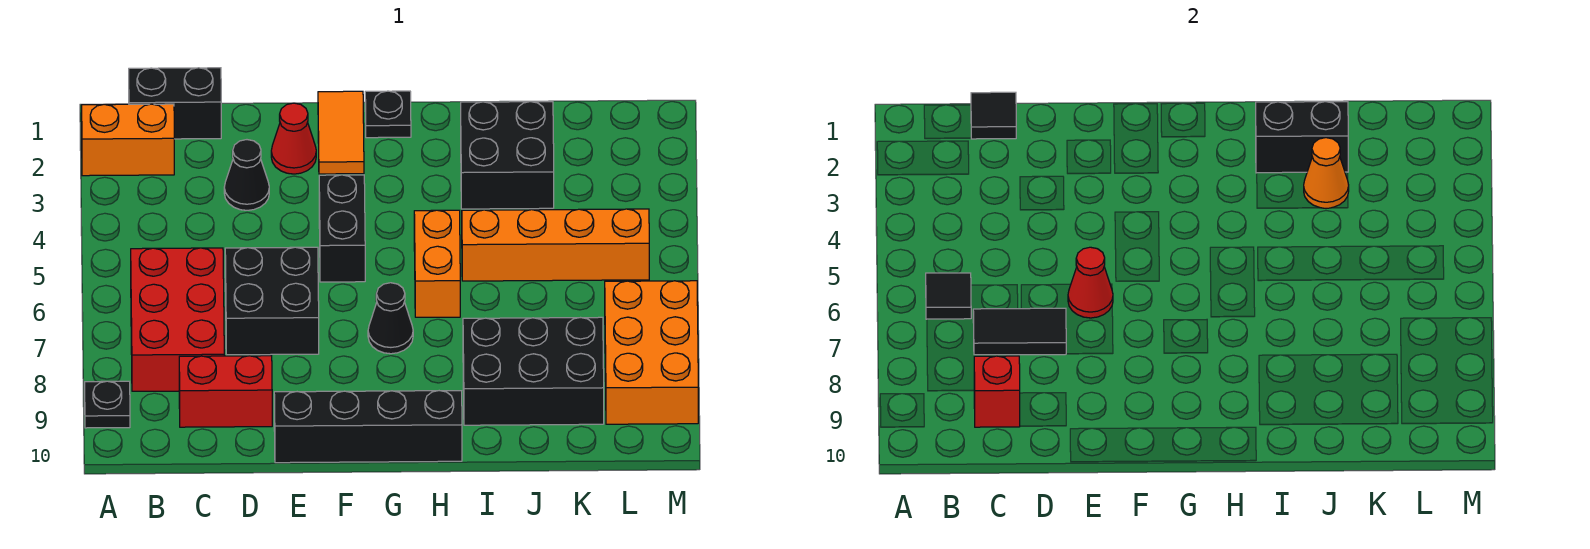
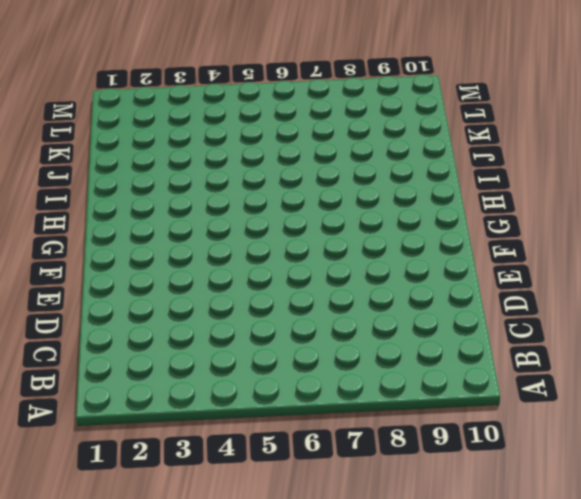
none -> orange brick A2:B2 level 1
none -> black plate A9 level 1
none -> black brick B1:C1 level 1

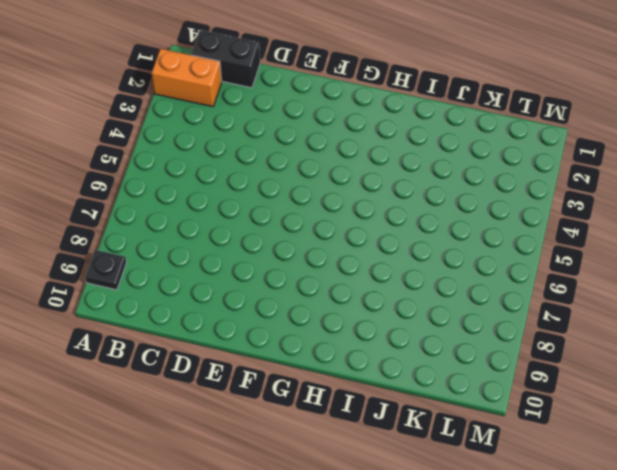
none -> red brick B6:C8 level 1
none -> red brick C9:D9 level 1
none -> black cone D3 level 1

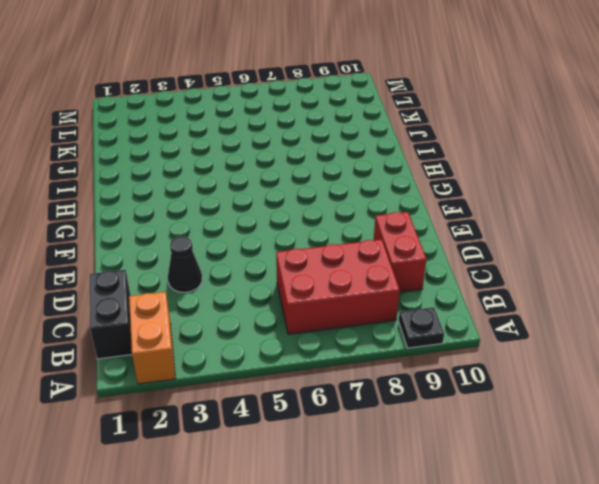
none -> black brick D6:E7 level 1
none -> red cone E2 level 1
none -> black brick E10:H10 level 1

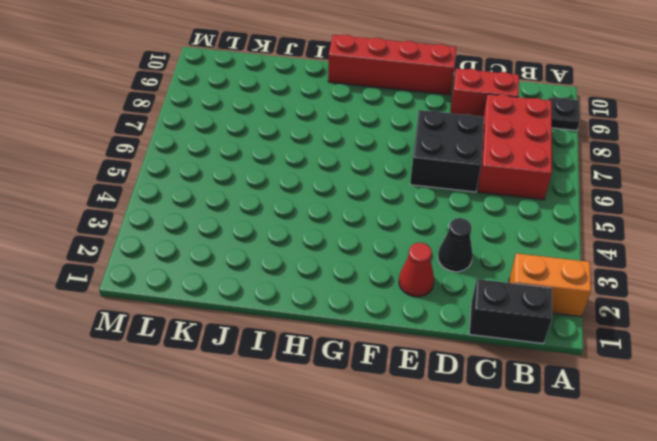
red brick E10:H10 level 1 -> black brick E10:H10 level 1
none -> orange tile F1:F2 level 1
none -> black brick F4:F5 level 1
none -> black plate G1 level 1

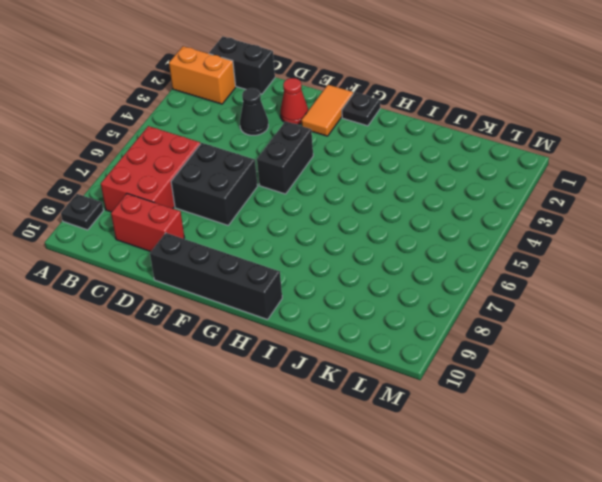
none -> black cone G7 level 1
none -> orange brick H5:H6 level 1
none -> black brick I2:J3 level 1

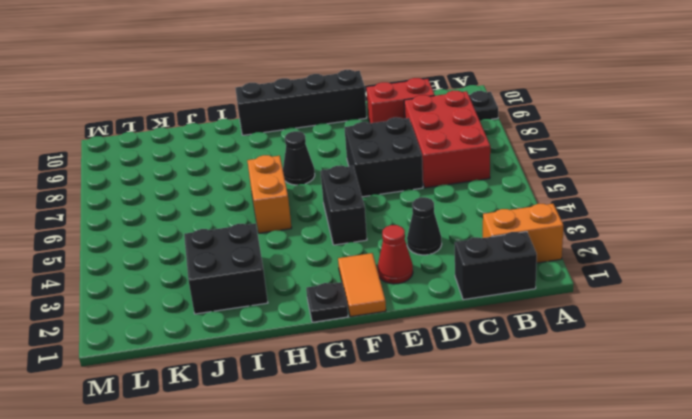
none -> orange brick I5:L5 level 1
none -> black brick I8:K9 level 1
none -> orange brick L7:M9 level 1

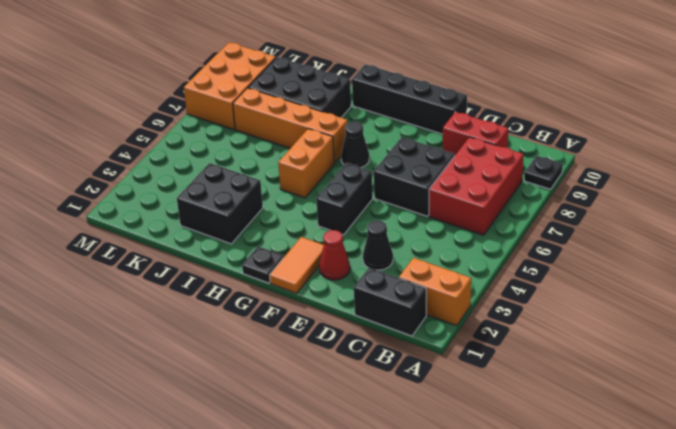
orange brick H7:K7 level 1 -> orange brick I5:L5 level 1
none -> black tile B6 level 2
none -> black tile C1 level 2
none -> black tile C7:D7 level 2

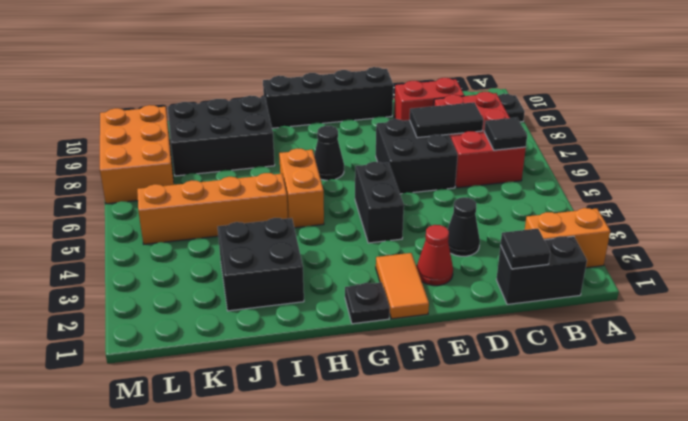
none -> red brick C9 level 2
none -> red cone E6 level 2
none -> black brick I2:J2 level 2

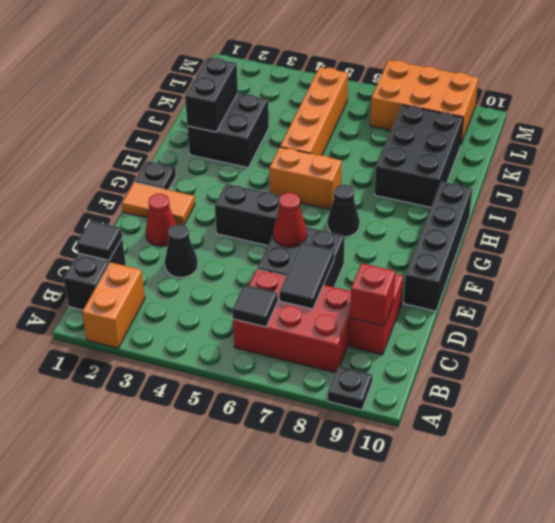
none -> orange cone J3 level 2

